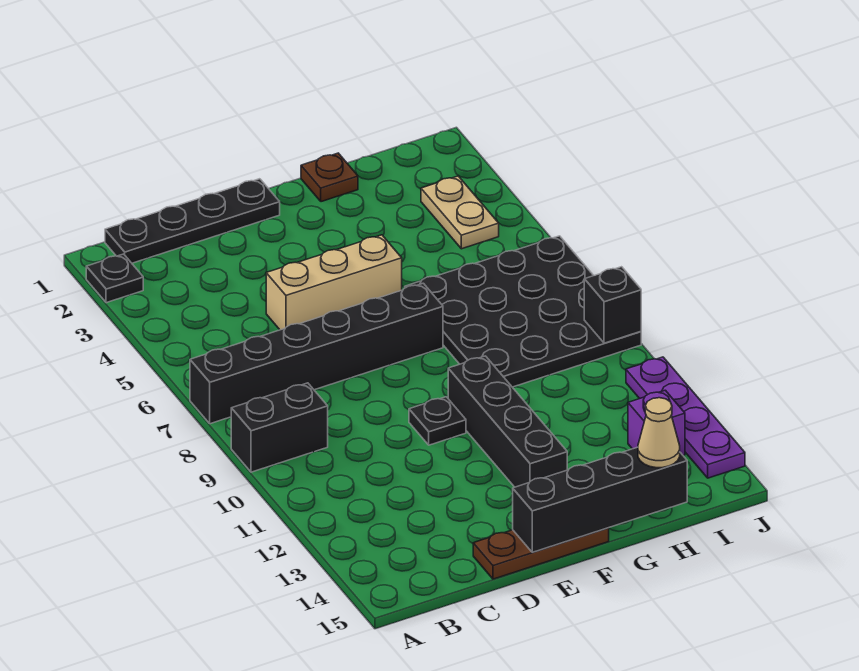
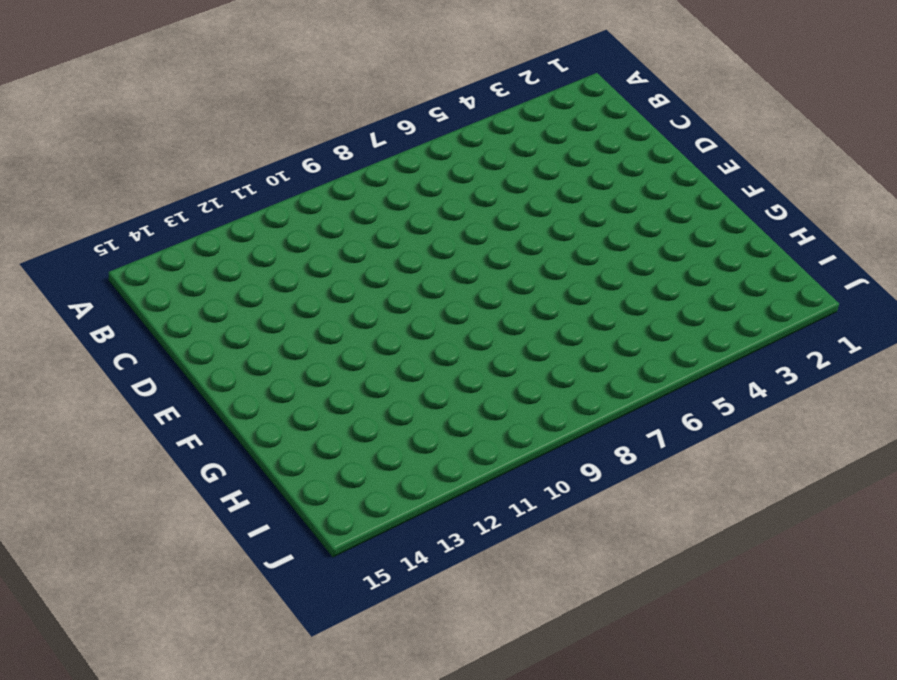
none -> black plate A2 level 1
none -> black brick A7:F7 level 1
none -> black brick A9:B9 level 1

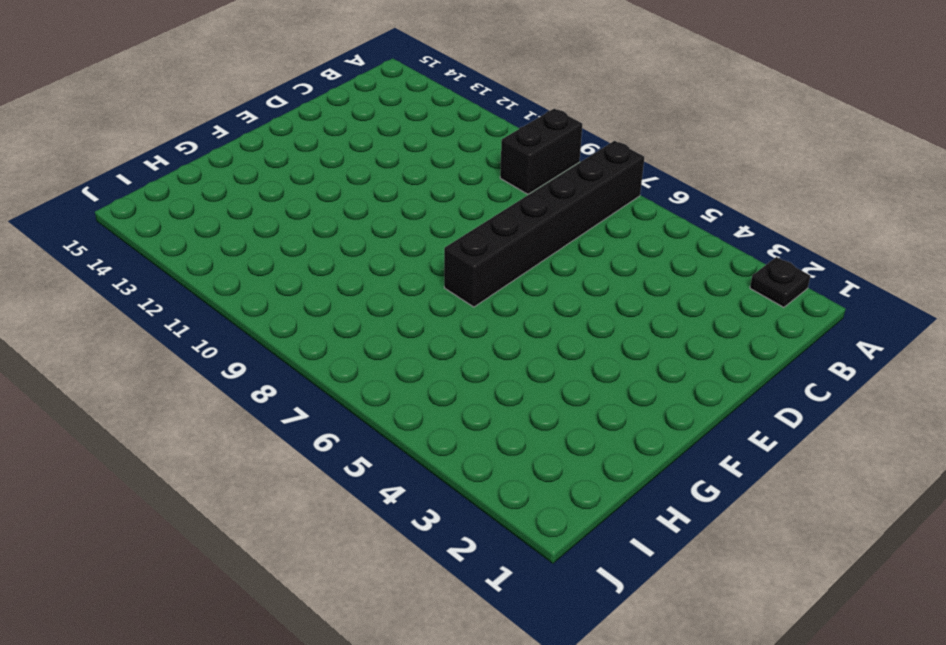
none -> black plate B1:E1 level 1
none -> tan brick D5:F5 level 1
none -> brown plate D15:F15 level 1

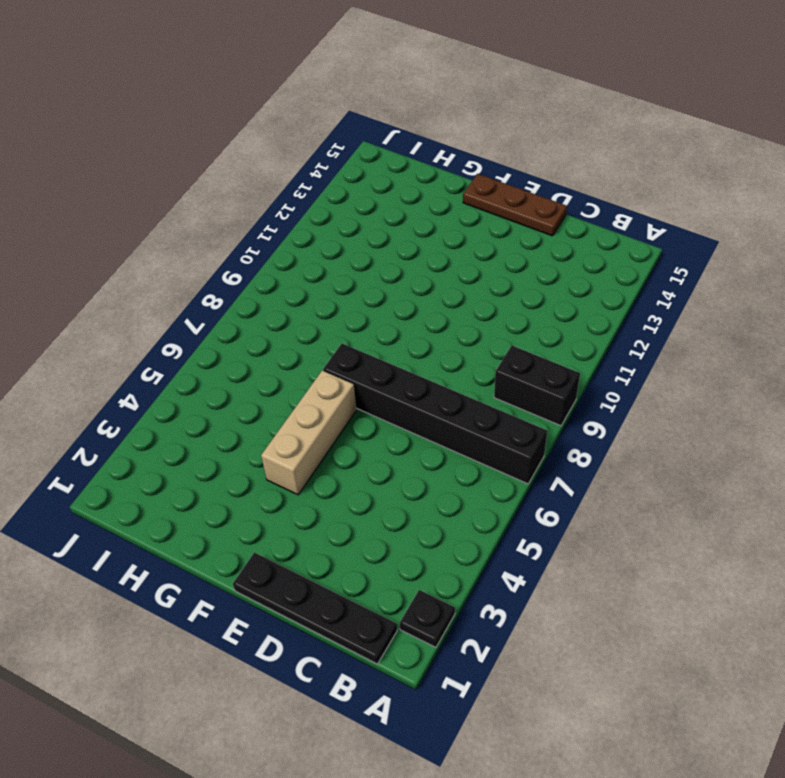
tan brick F4:F6 level 1 -> tan brick D5:F5 level 1
none -> black plate E10 level 1
none -> black brick F10:F13 level 1
none -> brown plate G1 level 1

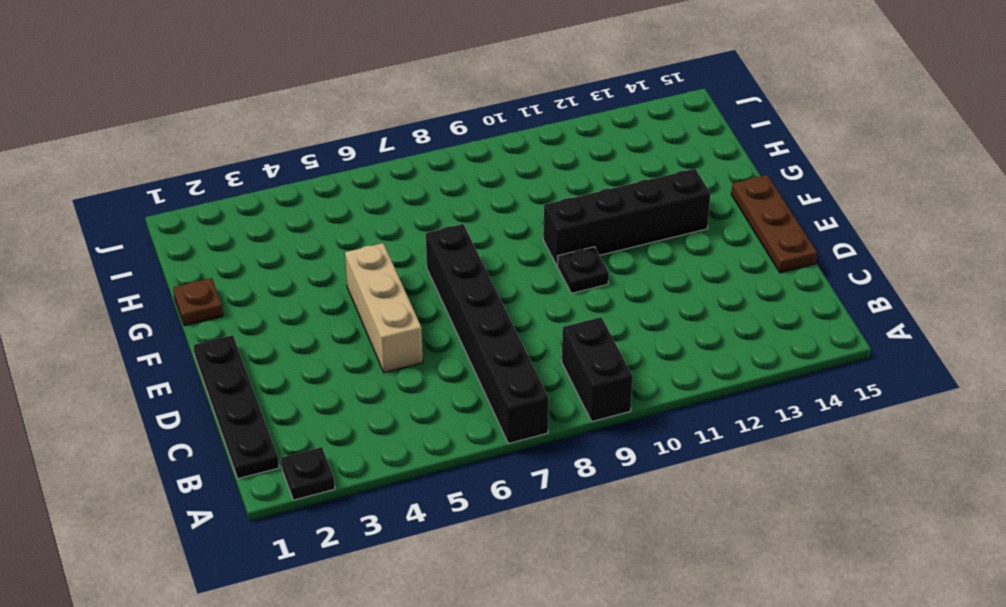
none -> black plate G6:J9 level 1
none -> tan plate I3:I4 level 1
none -> purple brick I13 level 1

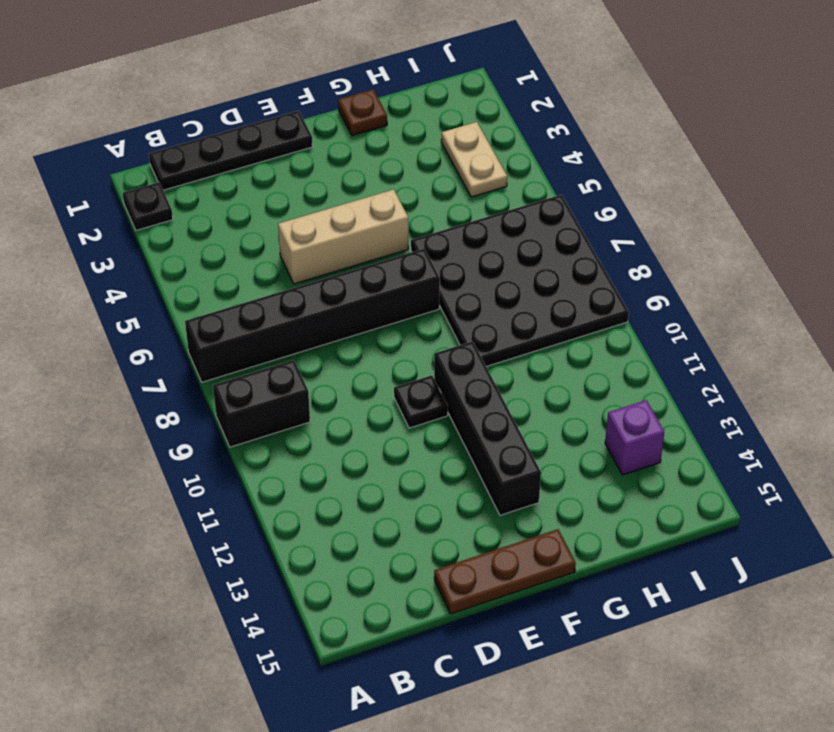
none -> purple plate J11:J14 level 1
none -> black brick E15:H15 level 2
none -> black brick J9 level 2

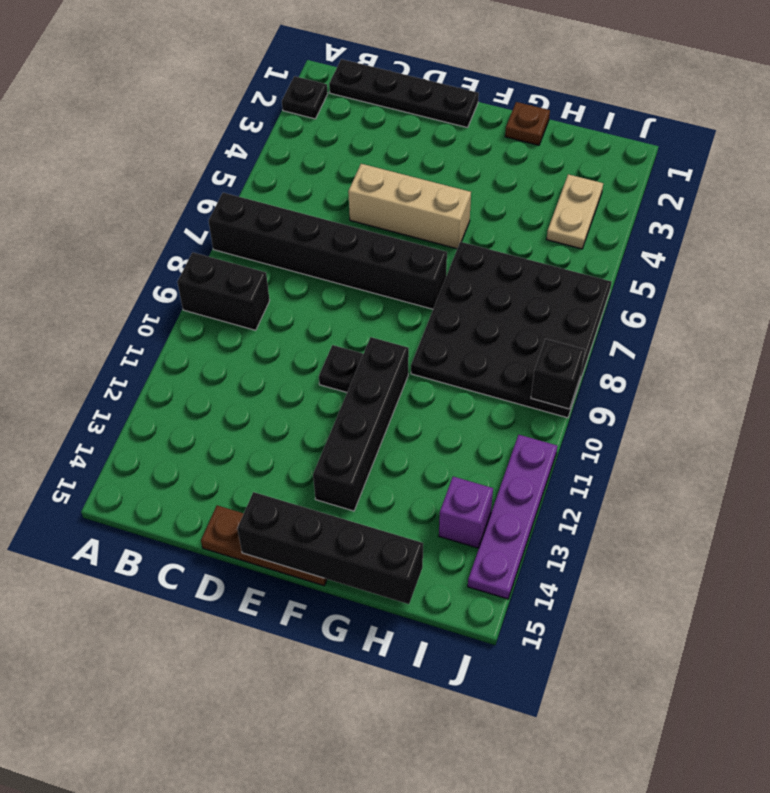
none -> tan cone H15 level 3

